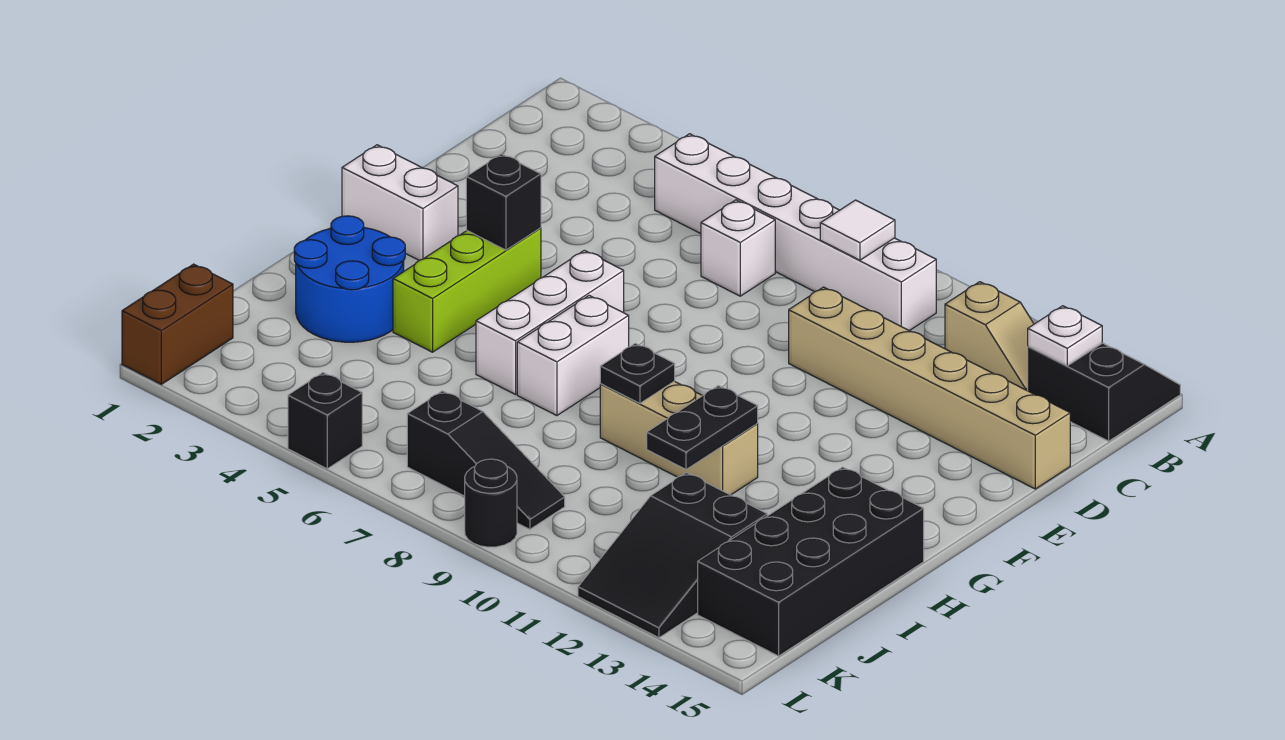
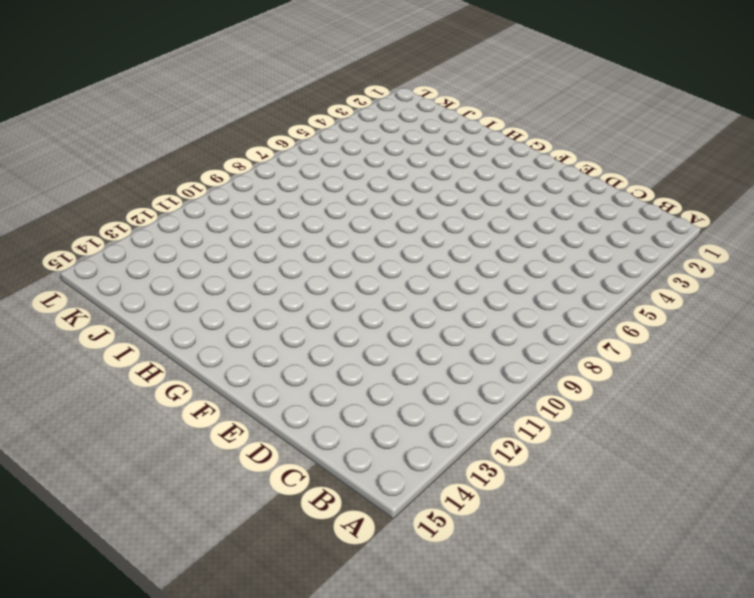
none -> black slope A14:B15 level 1 top B
none -> white brick B5:B10 level 1
none -> tan slope B12:B13 level 1 top 12

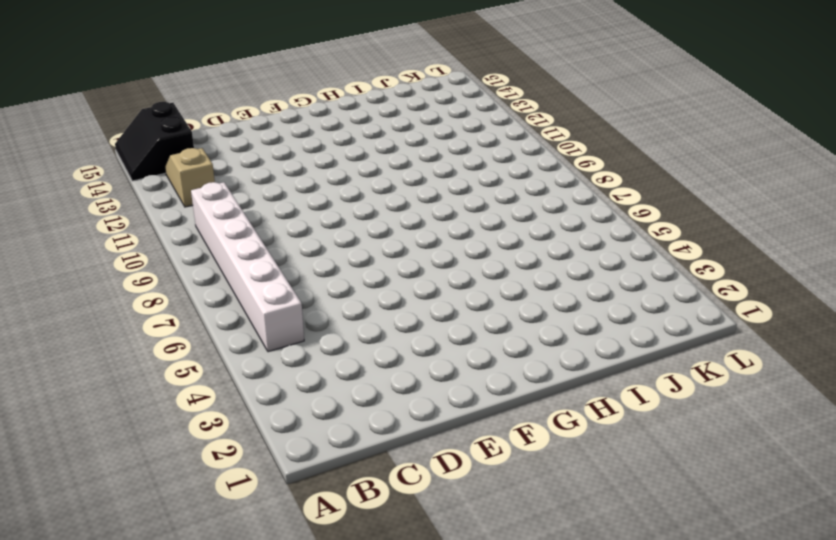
none -> white brick C7 level 1
none -> tan brick D10:D15 level 1
none -> white brick F1:F2 level 1

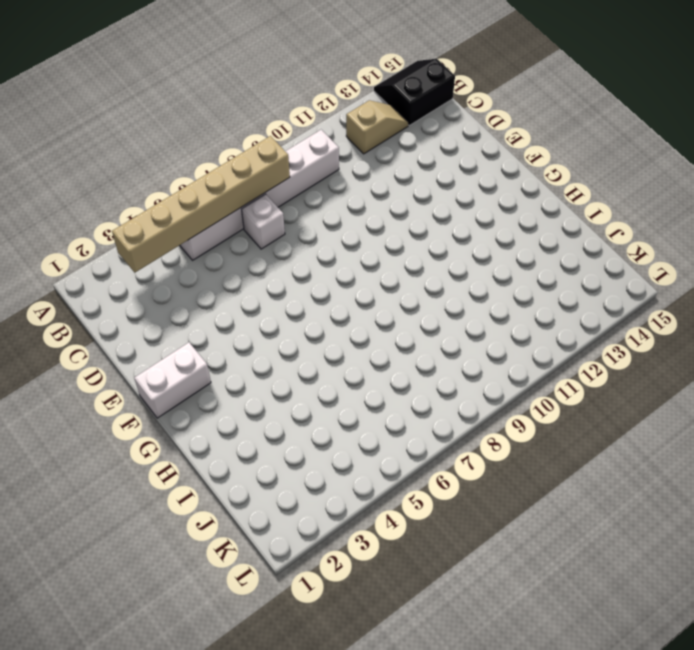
tan brick B3:B8 level 2 -> tan brick D10:D15 level 1
none -> lime brick F4:H4 level 1
none -> white brick F6:H6 level 1
none -> white brick G7:H7 level 1

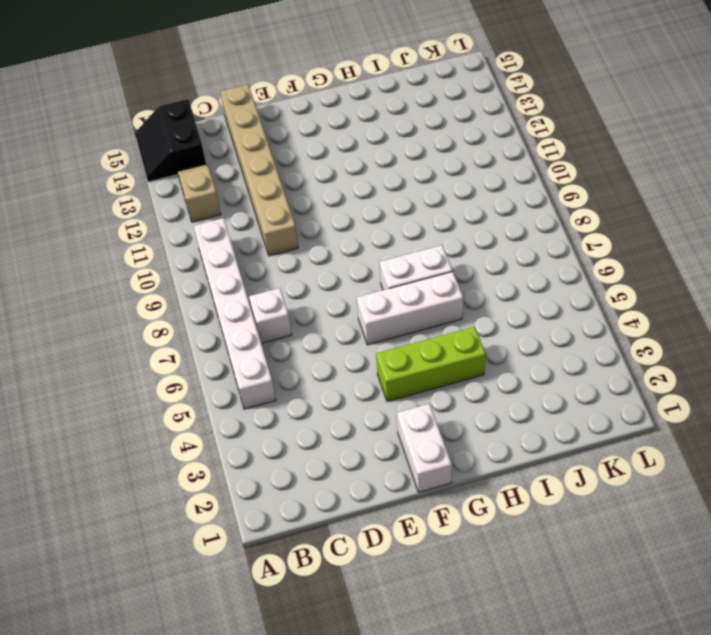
none -> blue round brick H2:I3 level 1
none -> tan brick H9:H11 level 1
none -> black brick H14:K15 level 1

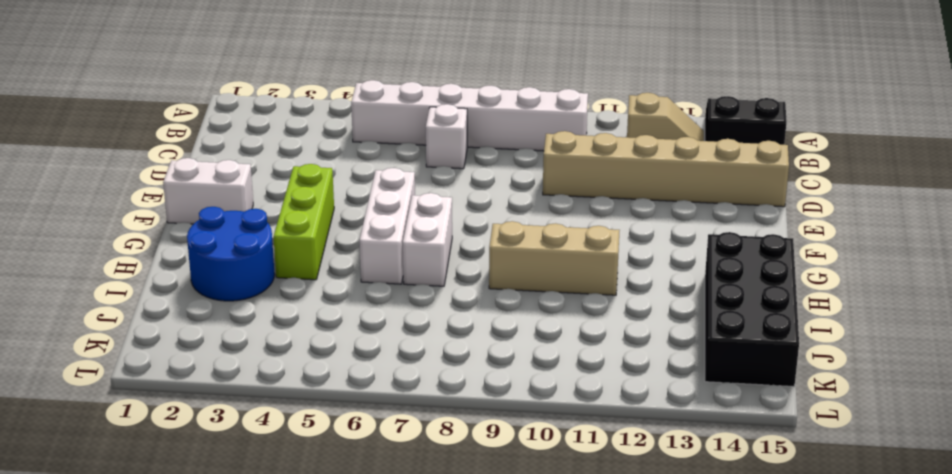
none -> black slope J12:L13 level 1 top J
none -> brown brick K1:L1 level 1
none -> black slope K7:K9 level 1 top 7

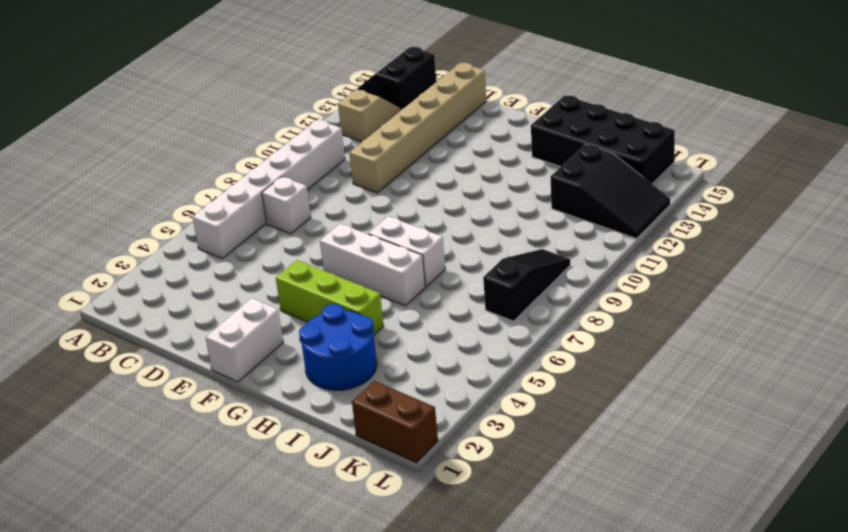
none -> tan brick H9:H11 level 1
none -> black brick L5 level 1
none -> black round brick L9 level 1

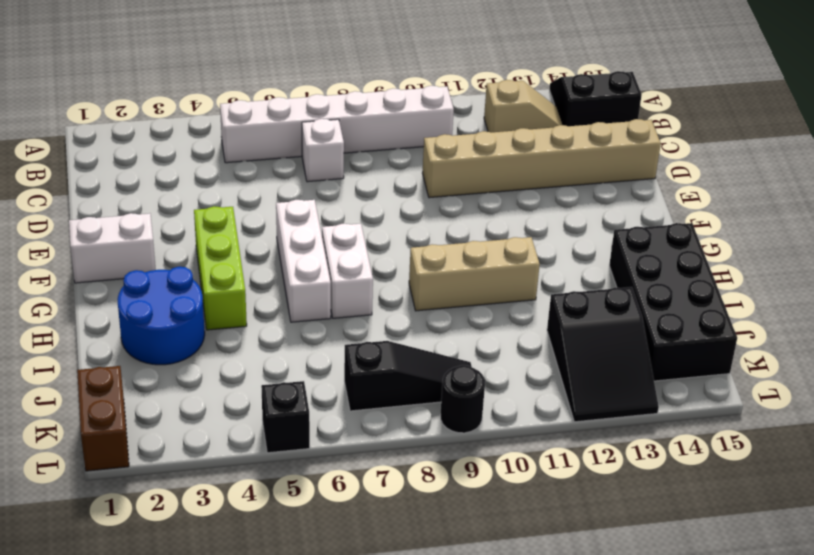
none -> white tile B9 level 2
none -> white plate B14 level 2
none -> black brick F4 level 2

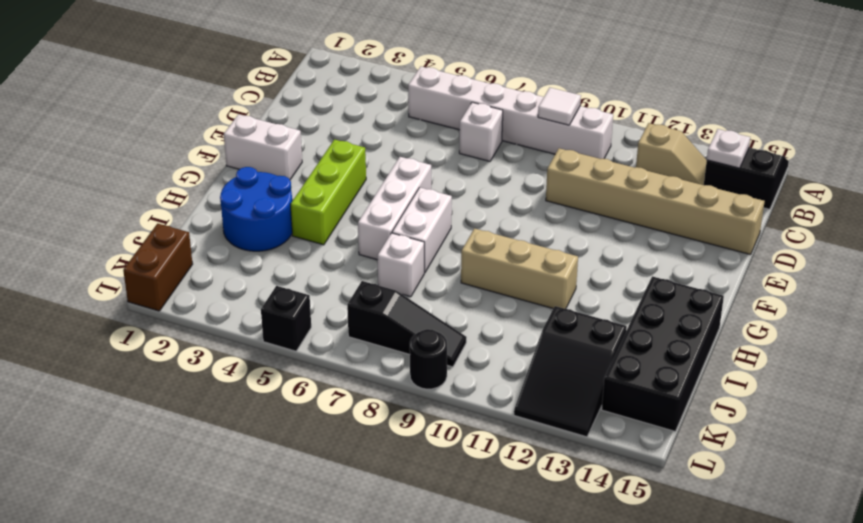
white brick I7 level 1 -> none
none -> black brick F4 level 2
none -> black plate H9 level 2
none -> black plate H11:I11 level 2

